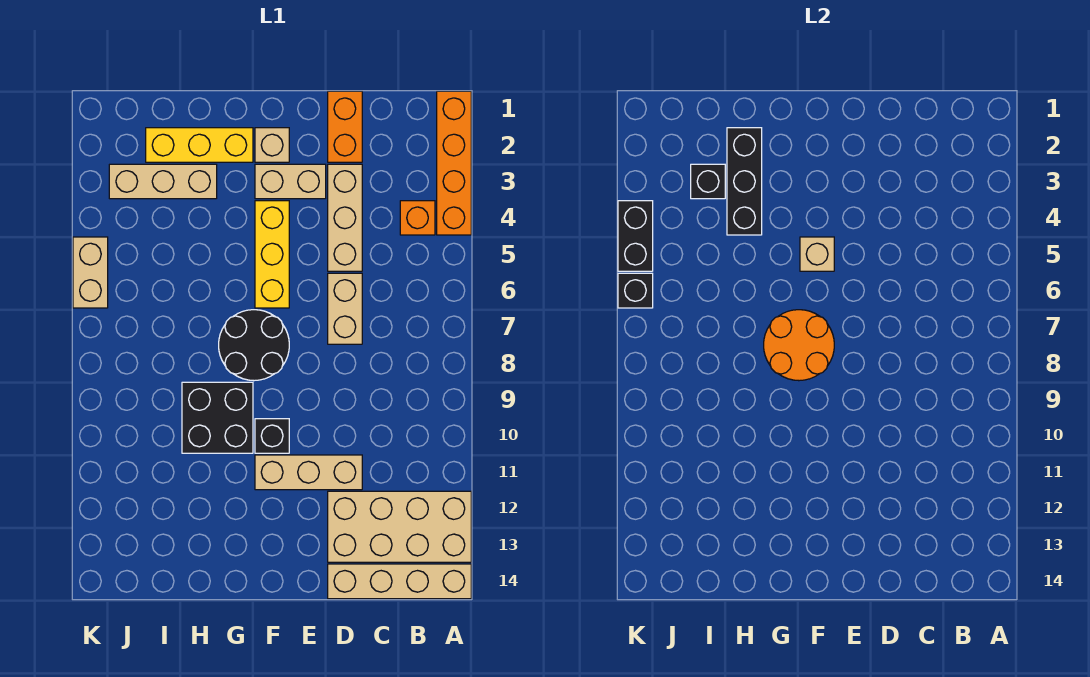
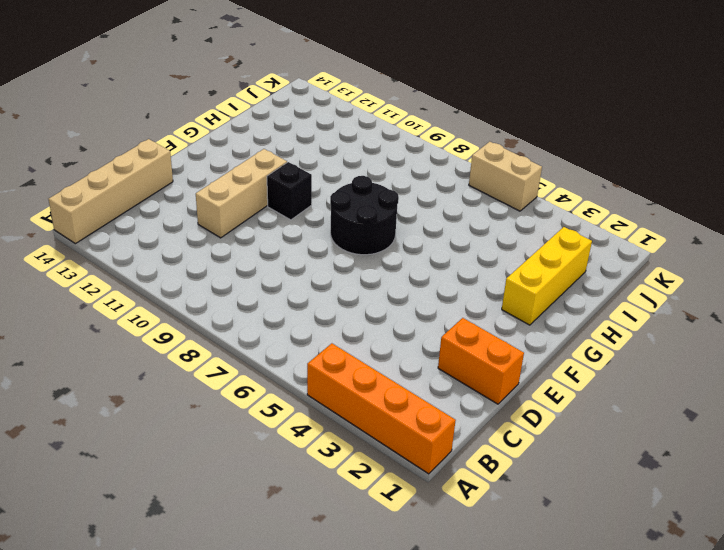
none -> tan brick A12:D13 level 1
none -> orange brick B4 level 1
none -> tan brick D3:D5 level 1

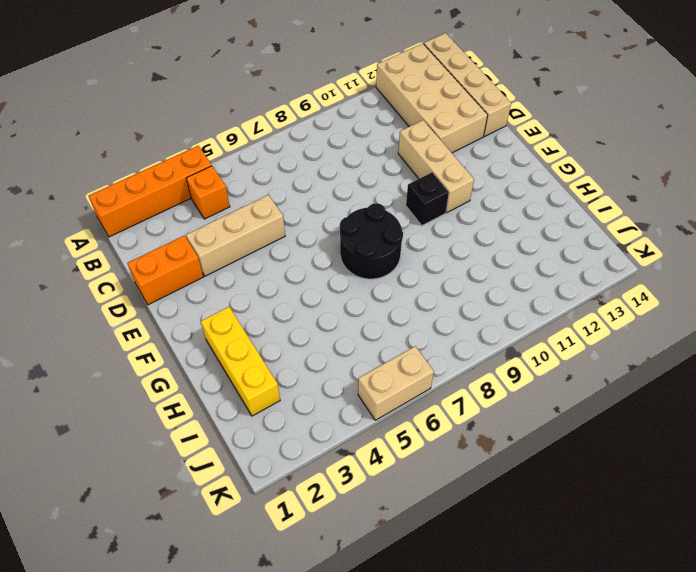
none -> tan brick D6:D7 level 1
none -> tan brick E3:F3 level 1
none -> tan brick F2 level 1

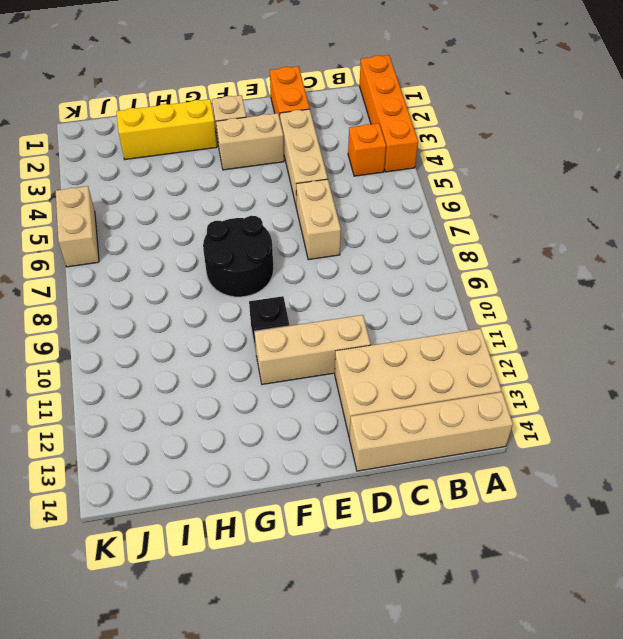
none -> yellow brick F4:F6 level 1
none -> black brick G9:H10 level 1
none -> tan brick H3:J3 level 1

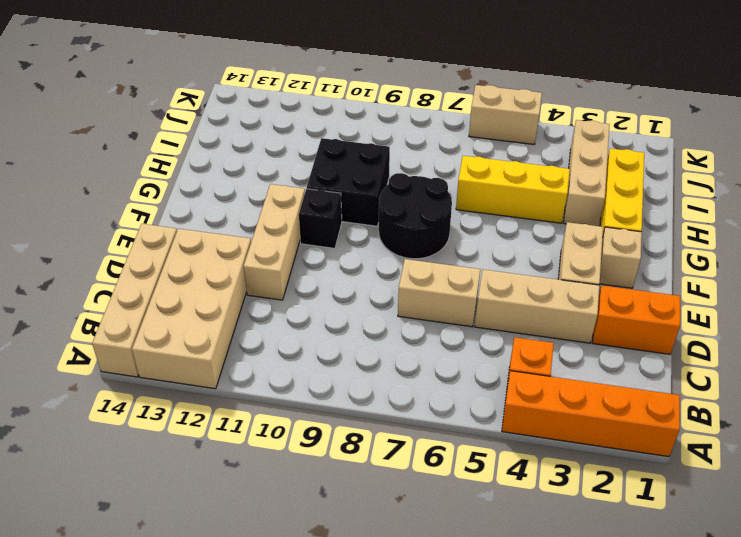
yellow brick H4:H6 level 1 -> yellow brick F4:F6 level 1
none -> tan brick F5 level 2
none -> orange round brick F7:G8 level 2
none -> black brick H2:H4 level 2

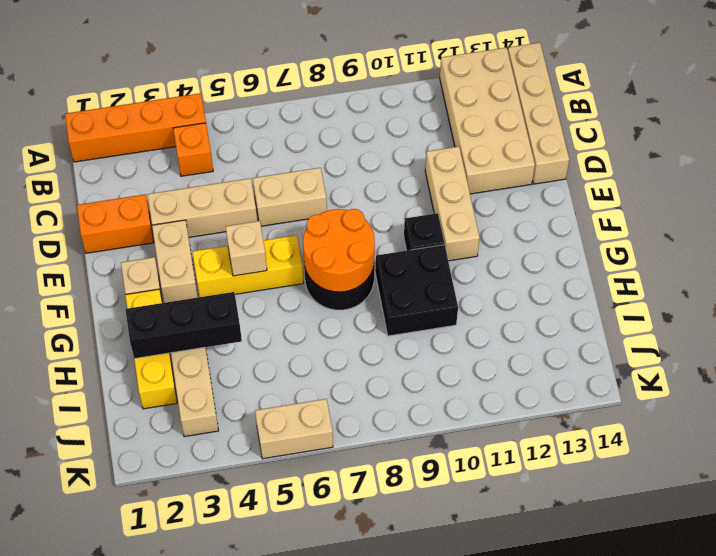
none -> black brick I3 level 2
none -> black brick K4:K5 level 2
none -> black brick K6 level 2

